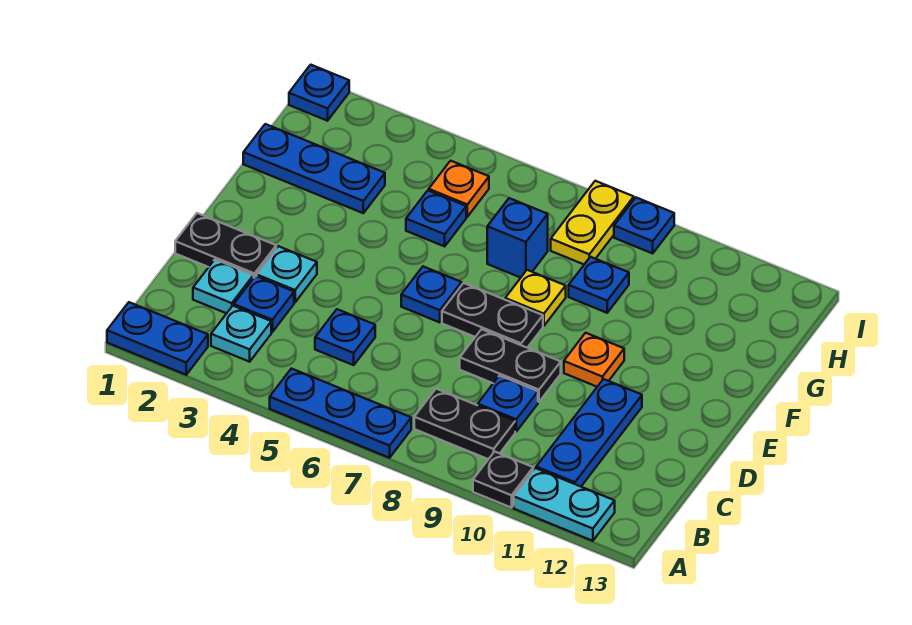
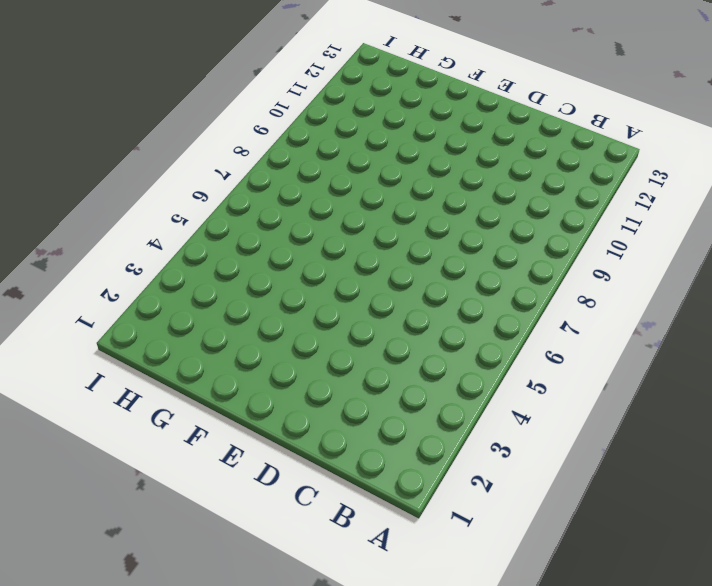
none -> blue plate A1:A2 level 1
none -> blue plate A5:A7 level 1
none -> black plate A10 level 1

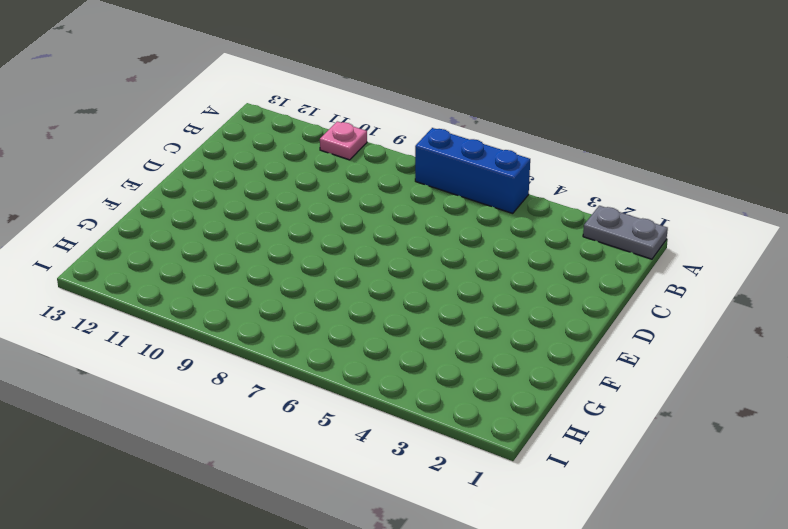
grey plate A1:A2 level 1 -> blue plate A1:A2 level 1
blue brick A5:A7 level 1 -> blue plate A5:A7 level 1
pink plate A10 level 1 -> black plate A10 level 1
none -> cyan plate A11:A12 level 1
none -> cyan plate B3 level 1
none -> black plate B8:B9 level 1

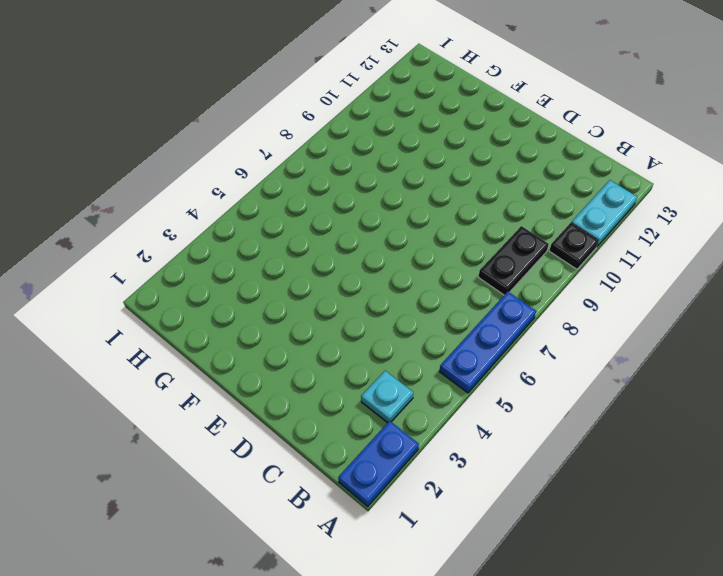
none -> blue plate B11:D11 level 1
none -> cyan plate C2 level 1
none -> blue plate C3 level 1

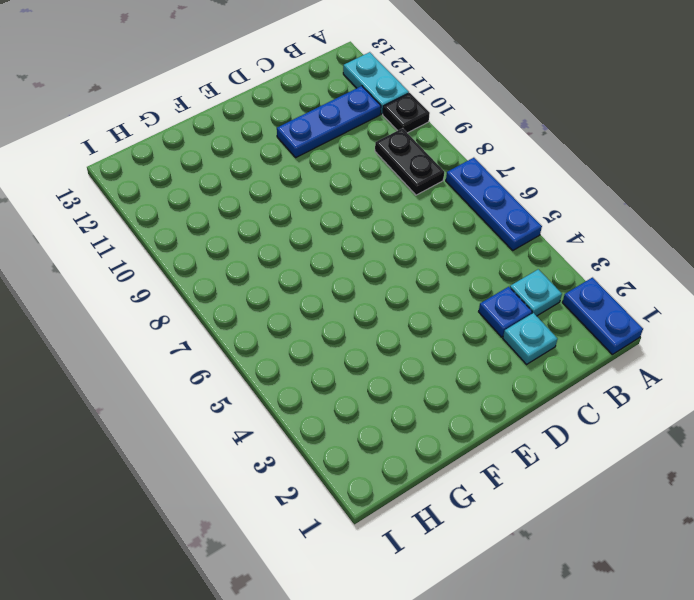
none -> blue plate C5 level 1
none -> blue plate C9 level 1
none -> black plate D1:D2 level 1

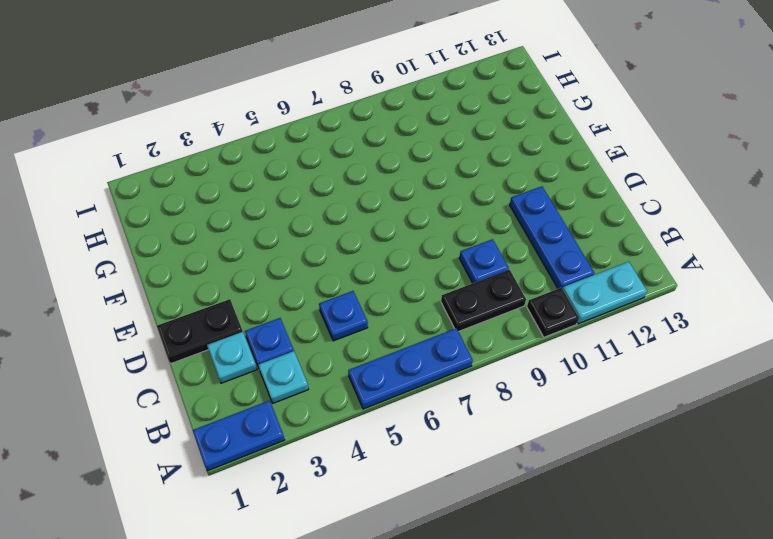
none -> cyan plate D3 level 1
none -> black plate D8:D9 level 1
none -> blue plate E6 level 1

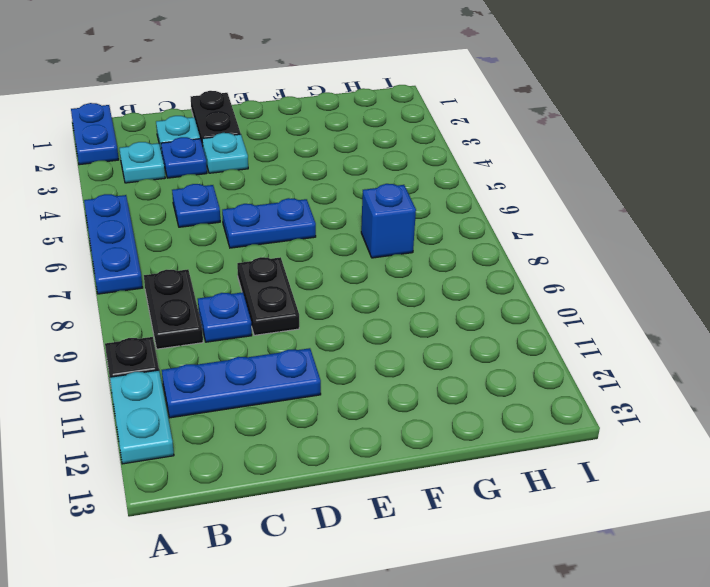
blue plate D6:E6 level 1 -> blue plate E6 level 1
none -> black plate E7:E8 level 1
none -> orange plate E10 level 1
none -> yellow plate F8 level 1

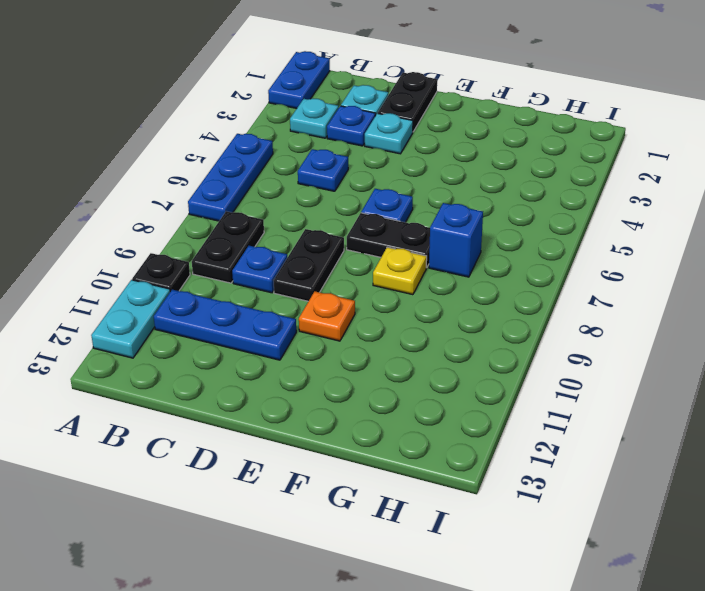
black plate E7:F7 level 1 -> black plate E7:E8 level 1
none -> blue plate G1:G3 level 1
none -> blue plate G5 level 1
none -> blue plate G9 level 1

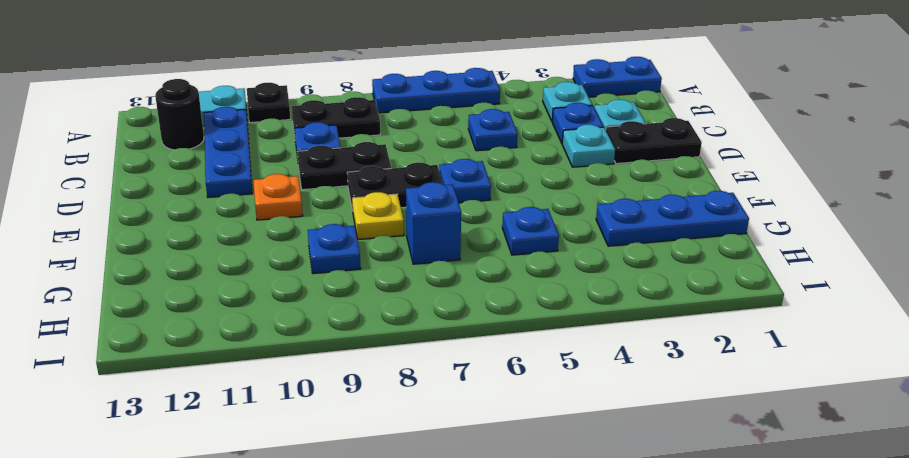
black round brick B12 level 1 -> none
none -> orange plate H5 level 1
none -> yellow plate H8:I8 level 1
none -> blue plate I1 level 1

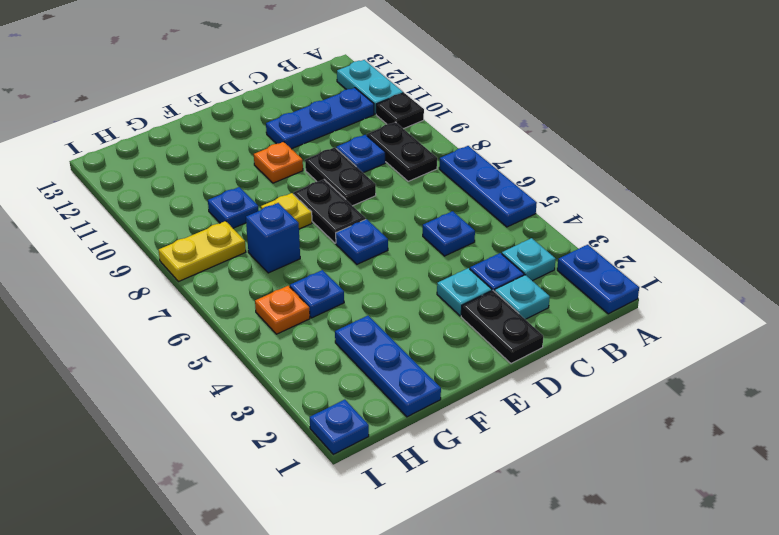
none -> blue plate I9 level 1

